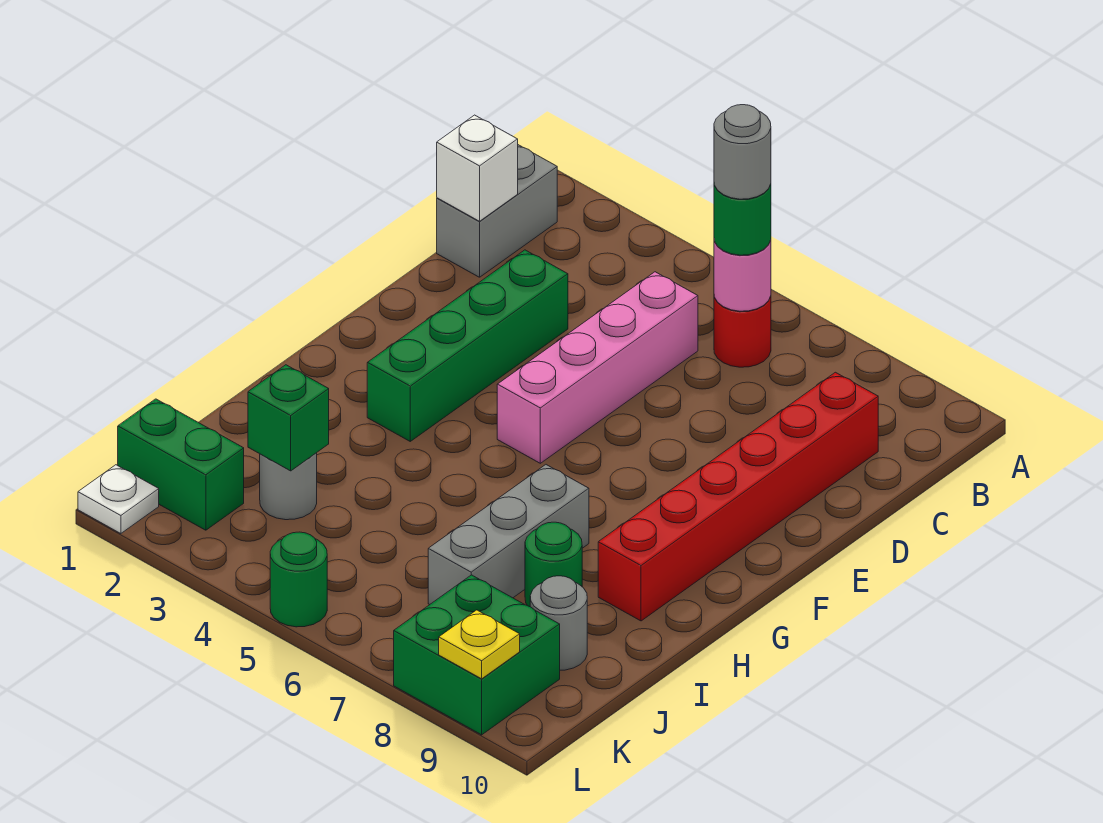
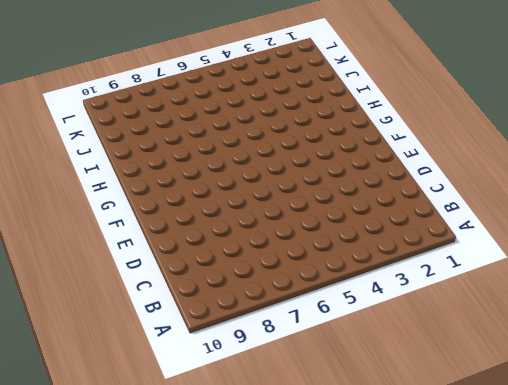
none -> grey brick B1:C1 level 1
none -> red round brick B6 level 1
none -> pink brick C5:F5 level 1

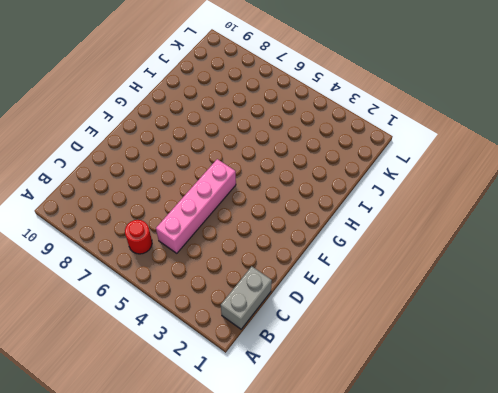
none -> red brick C9:H9 level 1
none -> green brick D3:G3 level 1
none -> grey brick H7:J7 level 1

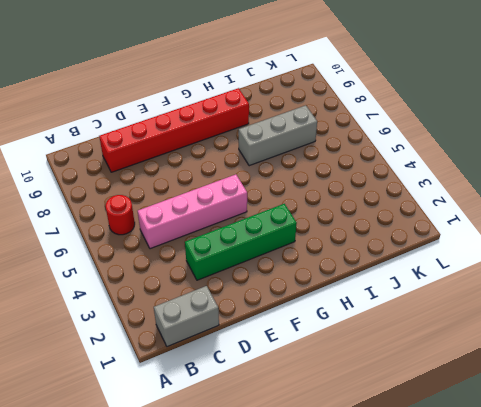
none -> green round brick I8 level 1
none -> grey round brick J3 level 1
none -> grey round brick J9 level 1

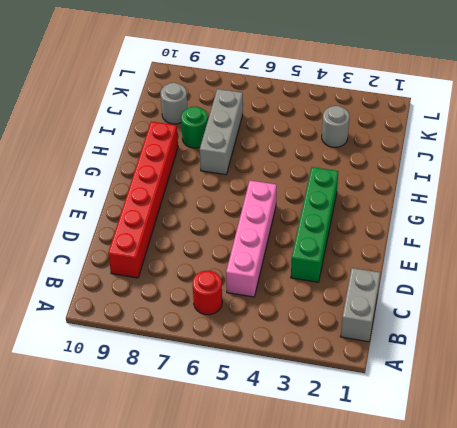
none -> green brick K1:K2 level 1
none -> green brick K8:L9 level 1
none -> white plate L1 level 1

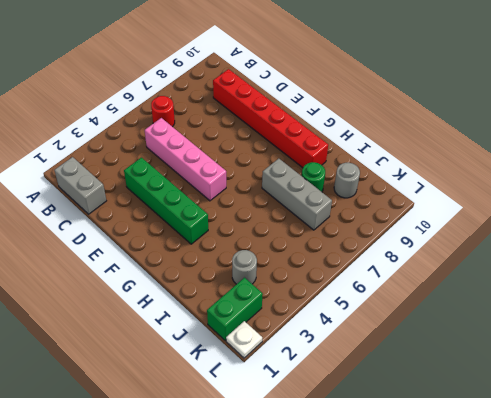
none -> green brick K8:L9 level 1
none -> green round brick L5 level 1
none -> pink round brick B6 level 2

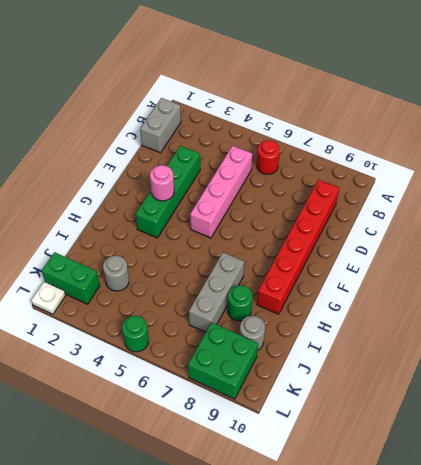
pink round brick F3 level 2 -> pink round brick B6 level 2
none -> white brick C1 level 2
none -> green brick J3 level 2
none -> yellow plate L9 level 2

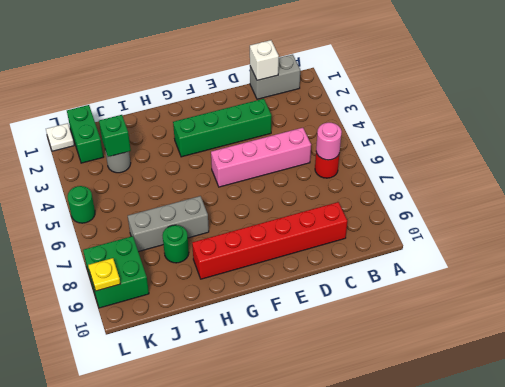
none -> grey round brick J9 level 1
none -> green round brick B6 level 3
none -> grey round brick B6 level 4

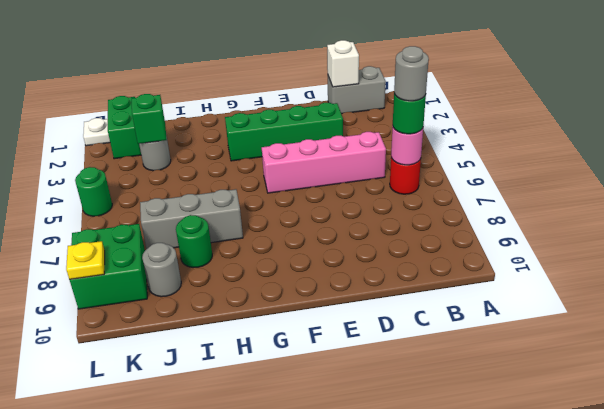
none -> red brick C9:H9 level 1

